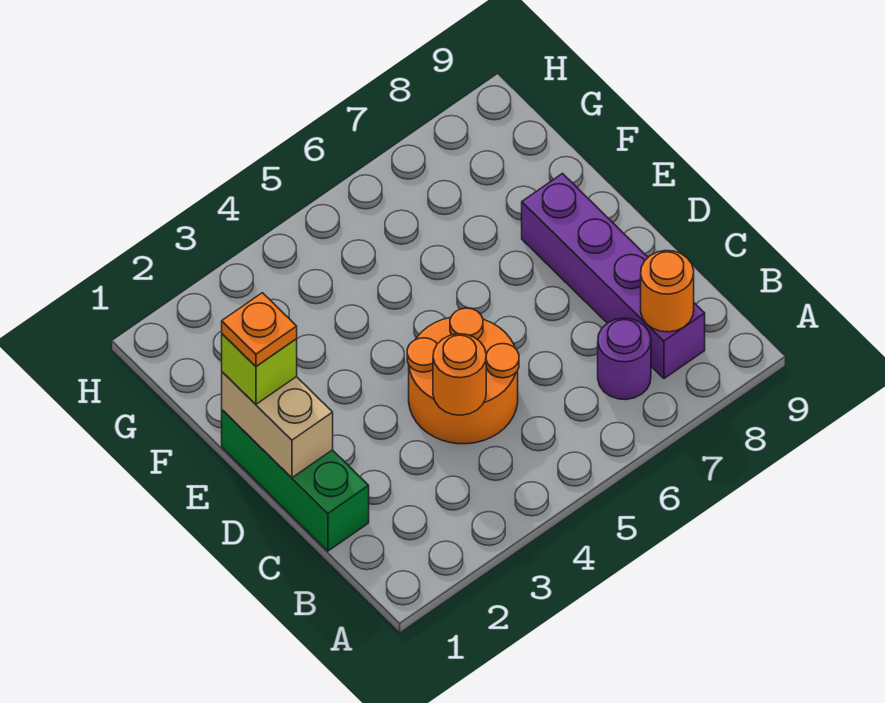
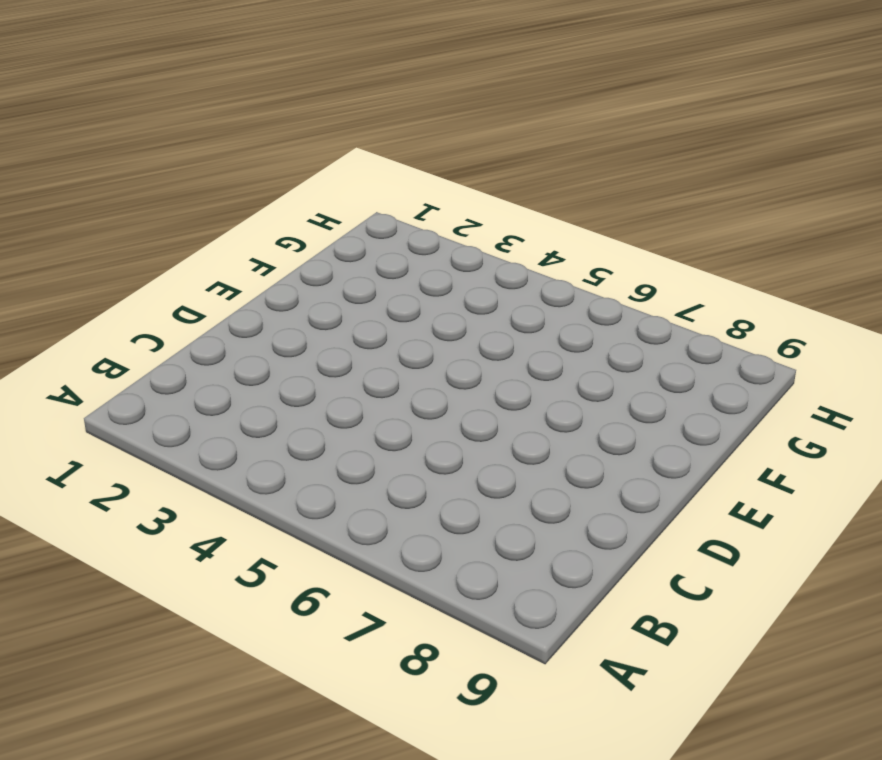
none -> purple round brick B7 level 1
none -> purple brick B8:E8 level 1

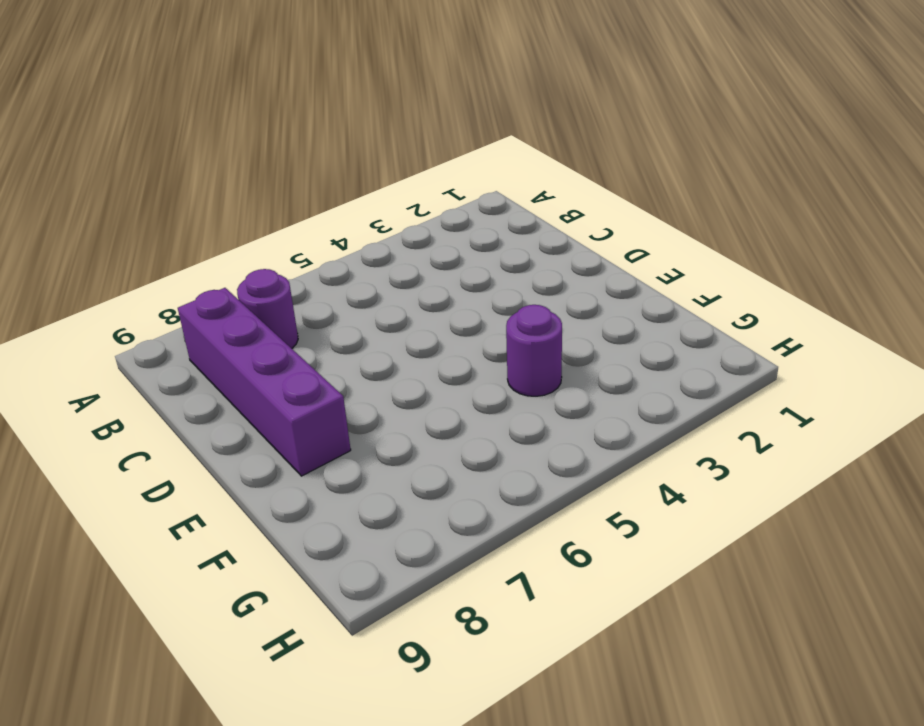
purple round brick F4 level 1 -> none
none -> green brick C1:E1 level 1
none -> orange round brick C4:D5 level 1

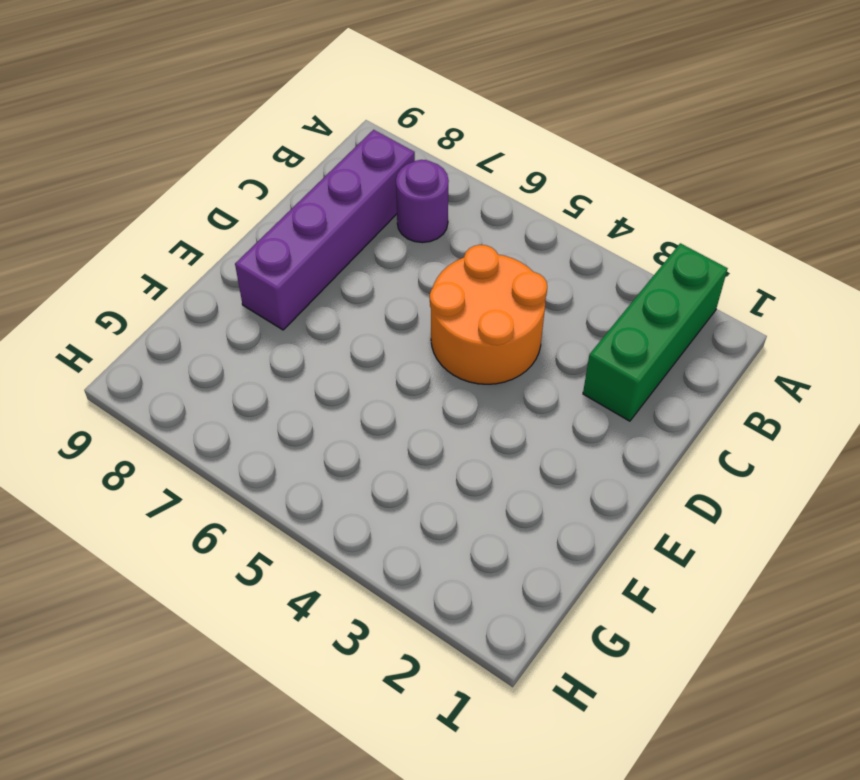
green brick A2:C2 level 1 -> green brick C1:E1 level 1
none -> orange round brick B8 level 2
none -> orange round brick C4 level 2

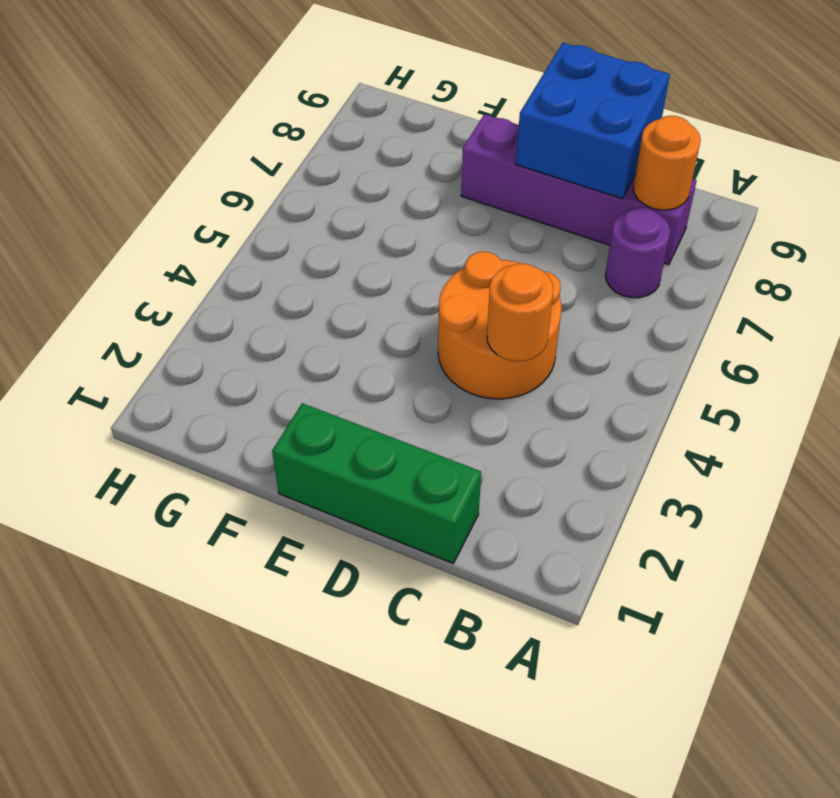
blue brick C8:D9 level 2 -> none
none -> tan brick D1:E1 level 2
none -> lime brick E1 level 3

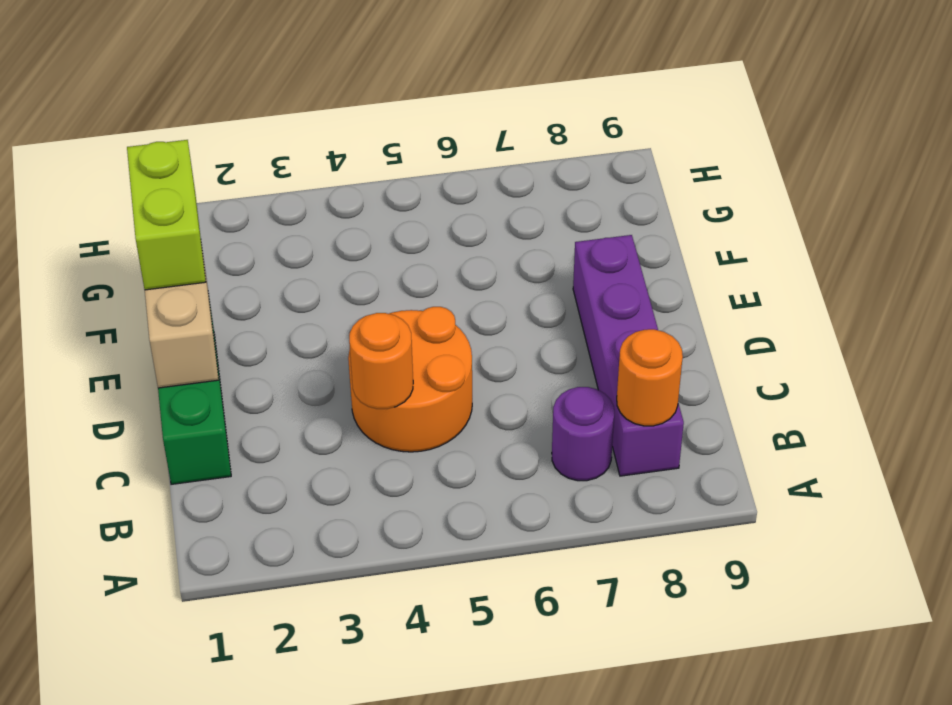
lime brick E1:F1 level 3 -> lime brick E1 level 3
none -> orange plate E1 level 4

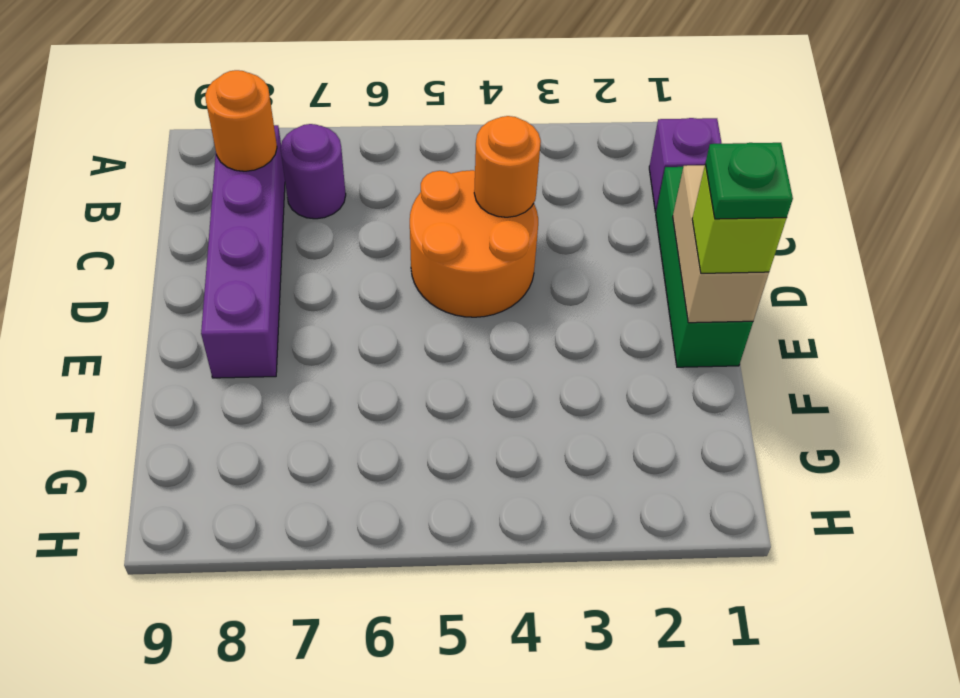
purple brick B1 level 1 -> none
green plate E1 level 4 -> orange plate E1 level 4

